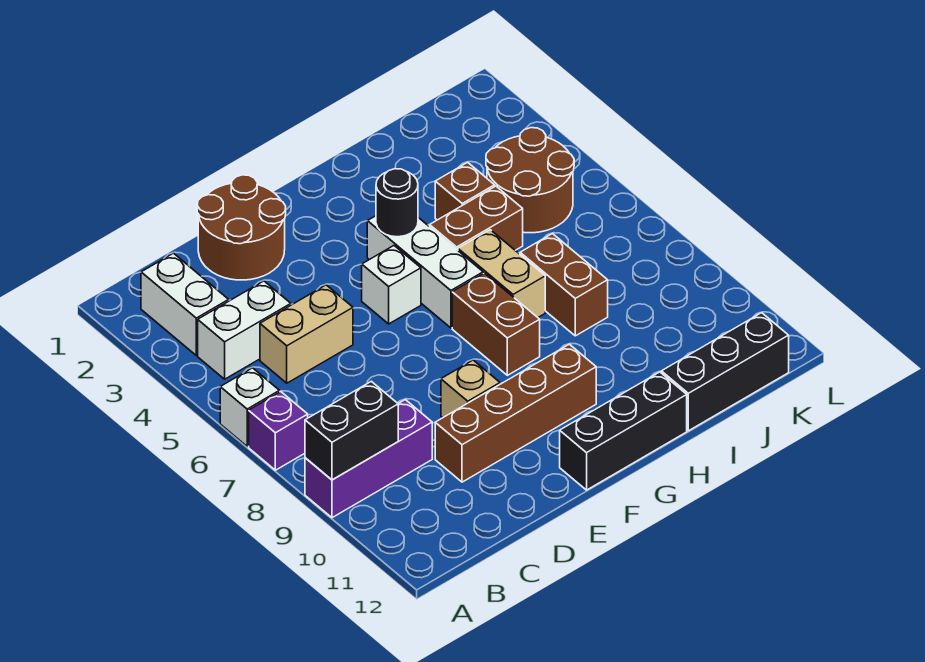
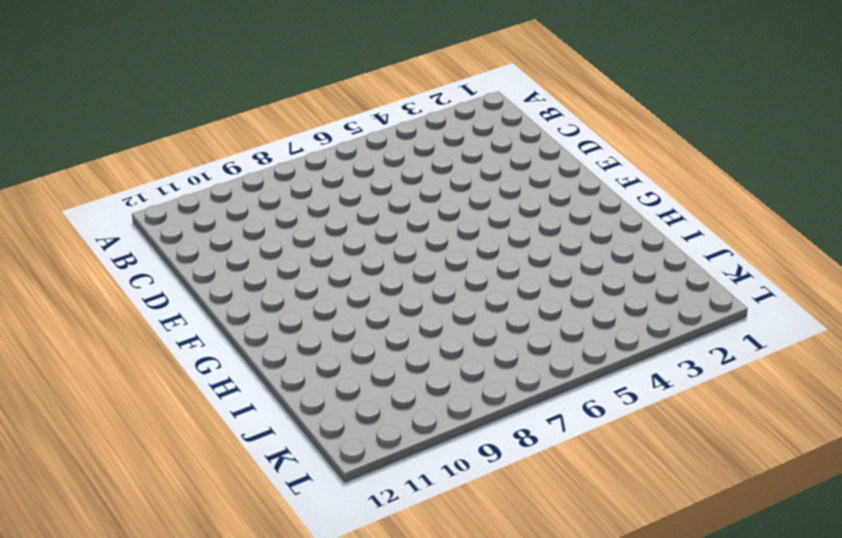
none -> white brick A6 level 1
none -> purple brick A7 level 1
none -> purple brick A9:C9 level 1

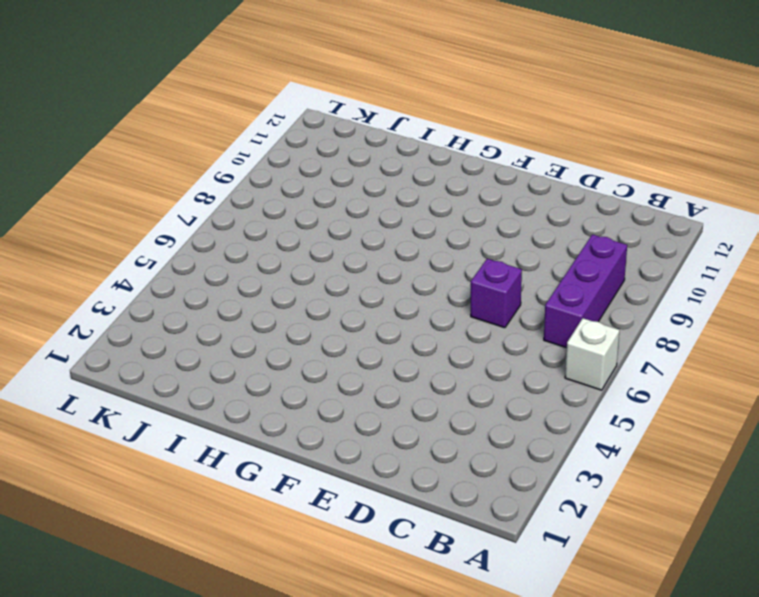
purple brick B7:B9 level 1 -> purple brick A9:C9 level 1
purple brick D7 level 1 -> purple brick A7 level 1
none -> white brick B2:B3 level 1
none -> white brick B4:C4 level 1
none -> tan brick C5:D5 level 1

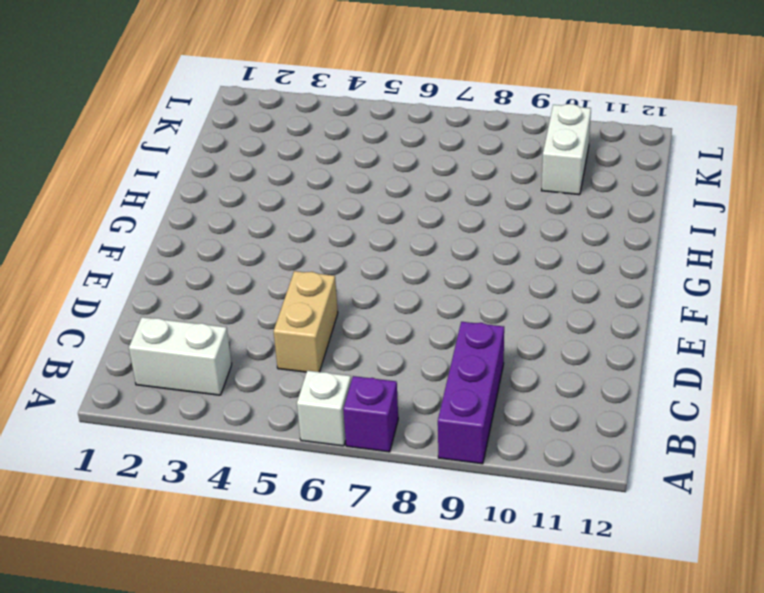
white brick J10:K10 level 1 -> white brick B4:C4 level 1
none -> brown round brick D1:E2 level 1
none -> brown brick D10:G10 level 1
none -> tan brick E9 level 1

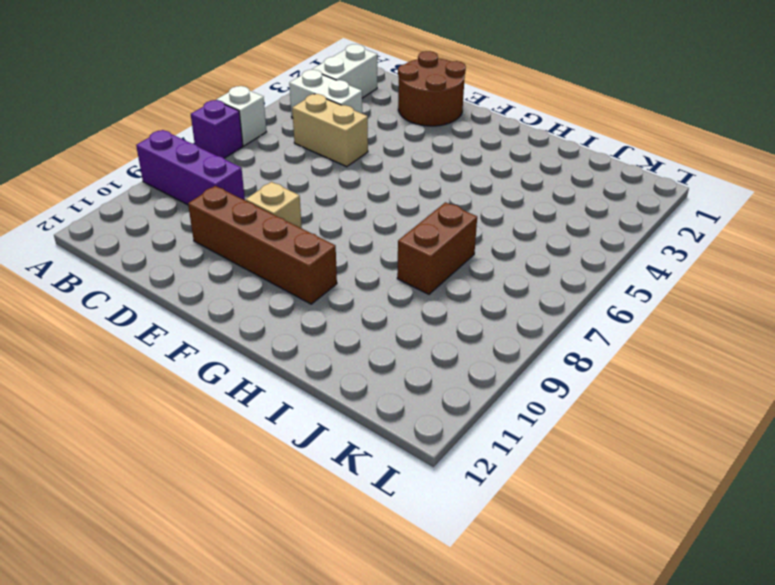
none -> white brick F5 level 1
none -> black brick F12:H12 level 1
none -> white brick G4:G6 level 1

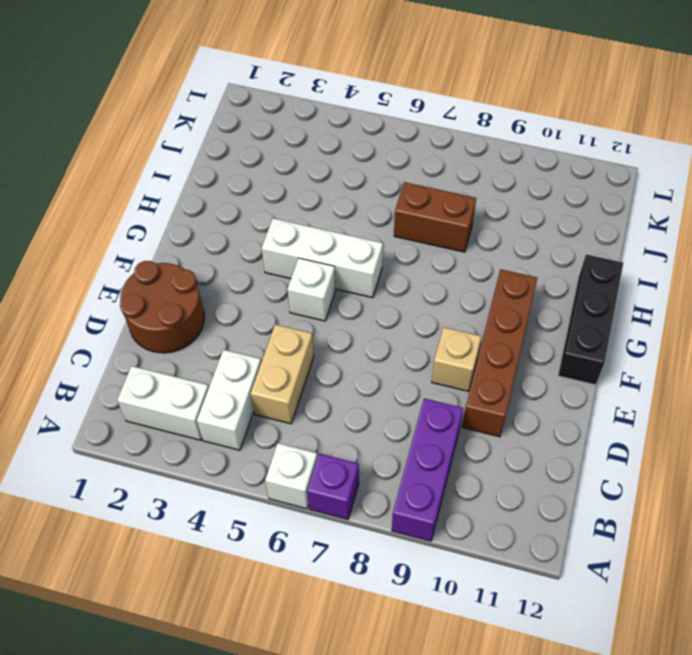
none -> brown brick G7:G8 level 1
none -> brown brick H5:I5 level 1
none -> tan brick H6:H7 level 1

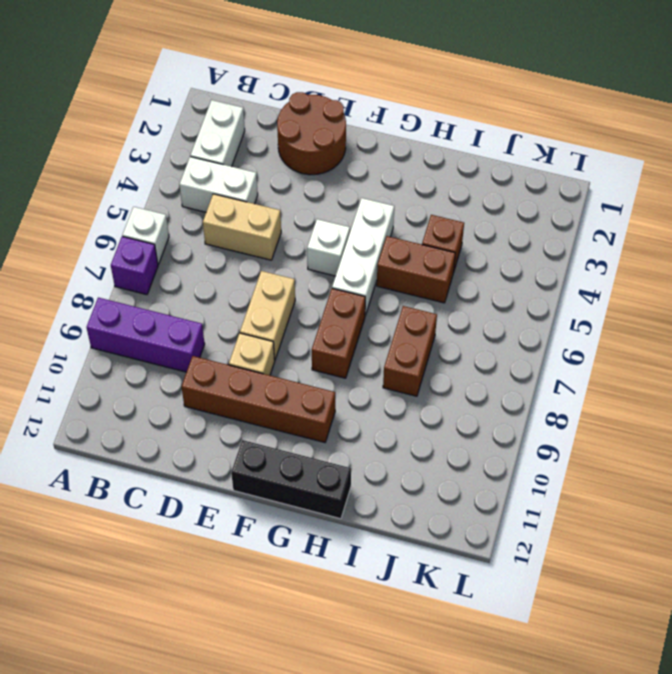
tan brick E7:E8 level 1 -> tan brick H6:H7 level 1
none -> black brick I12:K12 level 1
none -> brown round brick J4:K5 level 1
none -> black brick A9:B9 level 2

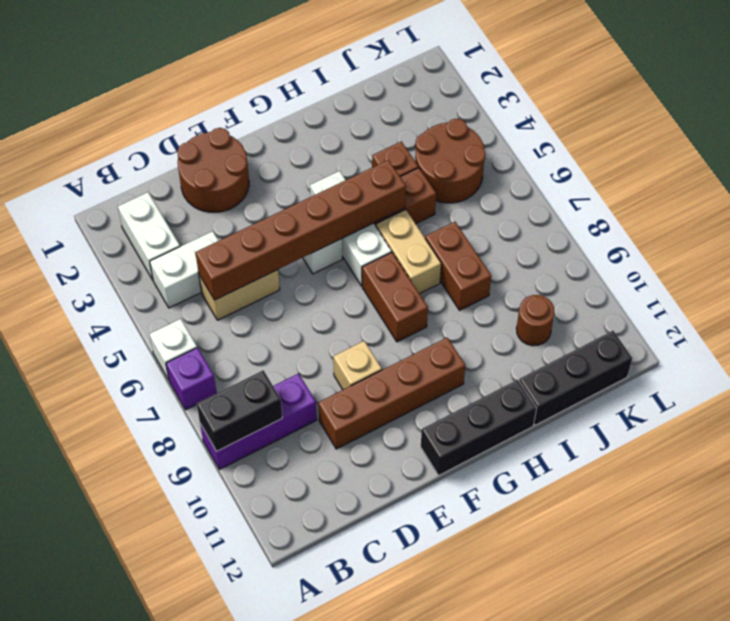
brown brick C5:H5 level 2 -> none
brown round brick J10 level 1 -> none
none -> black round brick G4 level 2

